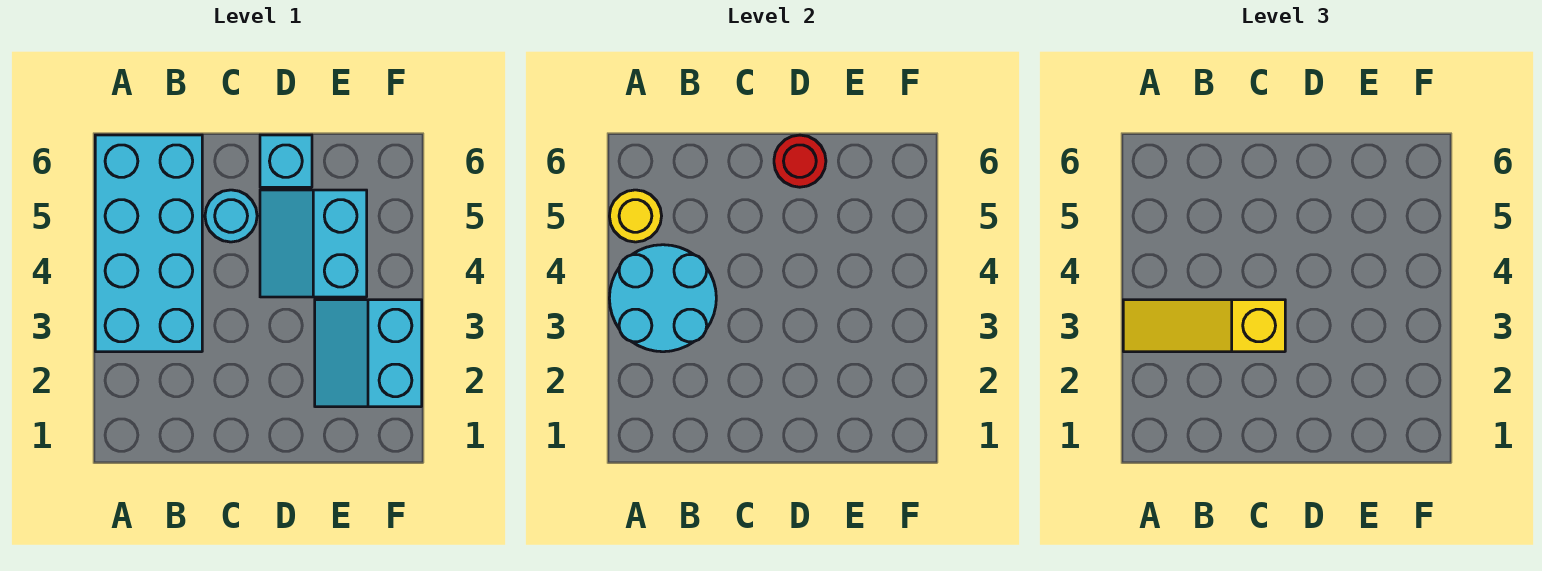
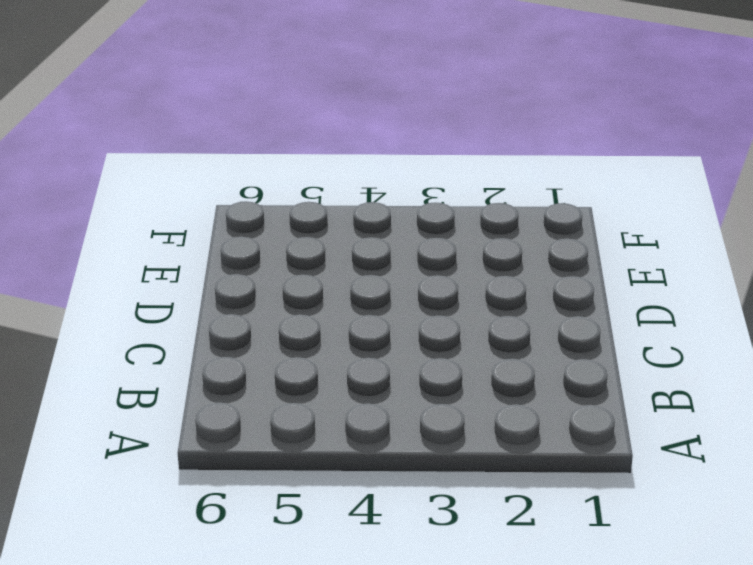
none -> cyan brick A3:B6 level 1
none -> cyan round brick C5 level 1

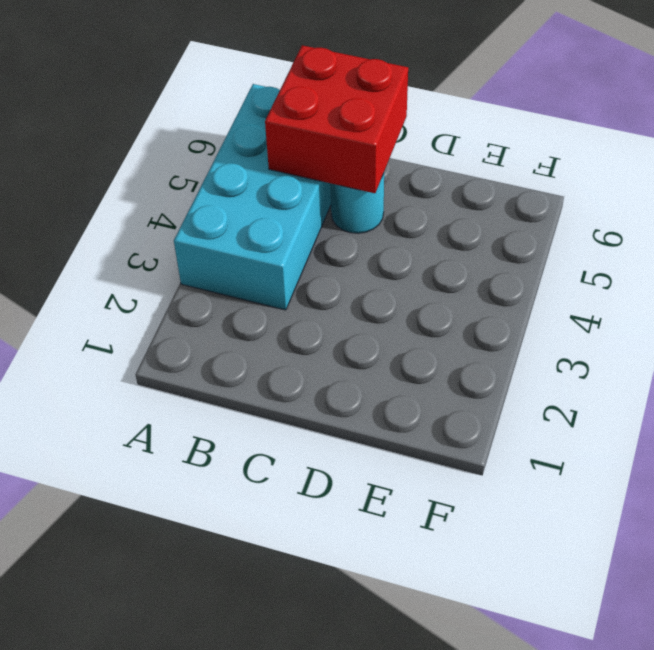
red brick B5:C6 level 2 -> none
none -> cyan slope D4:E5 level 1 top E
none -> cyan brick D6 level 1

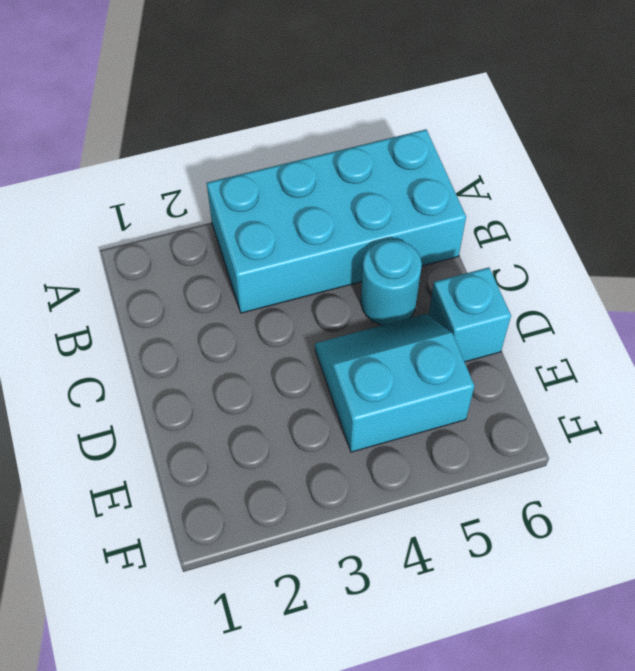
none -> cyan slope E2:F3 level 1 top F
none -> cyan round brick A3:B4 level 2

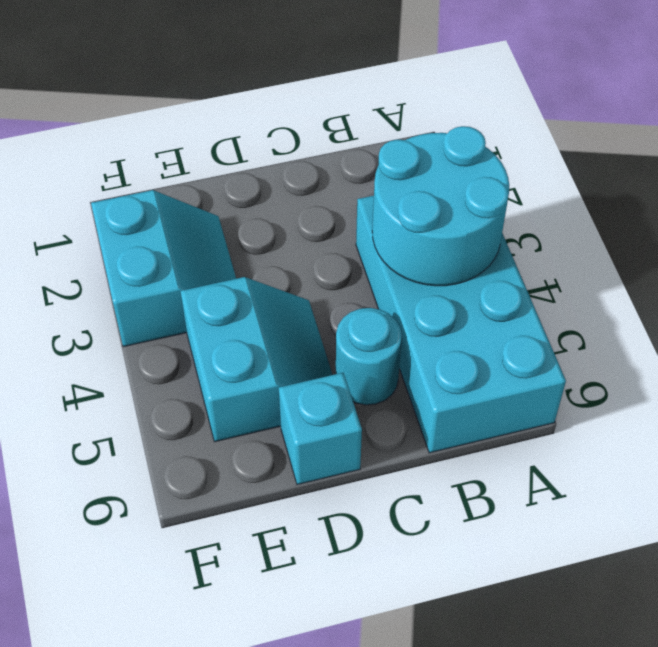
none -> yellow round brick A5 level 2
none -> red round brick D6 level 2

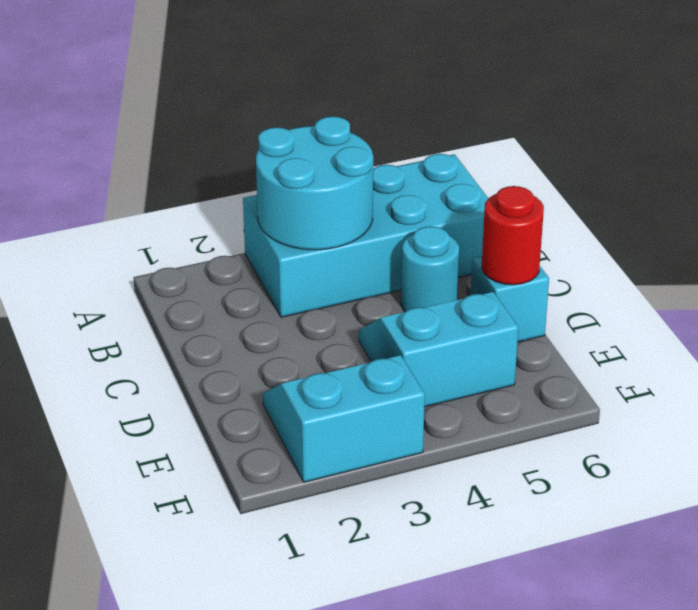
none -> yellow round brick A5 level 2
none -> yellow slope A3:C3 level 3 top C

